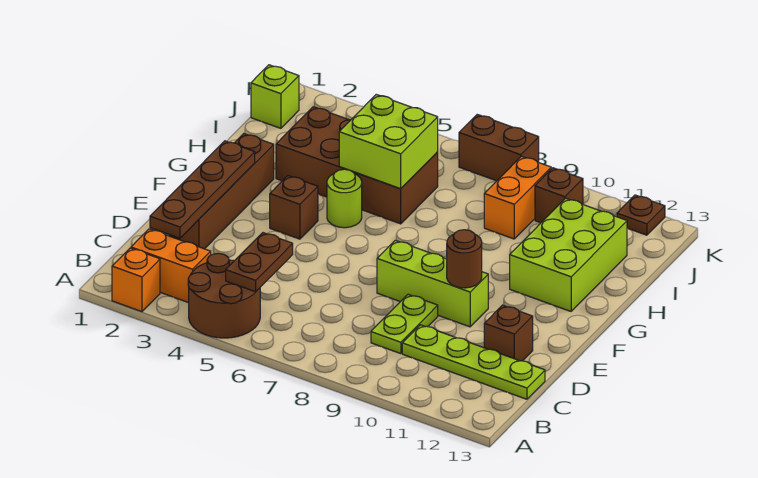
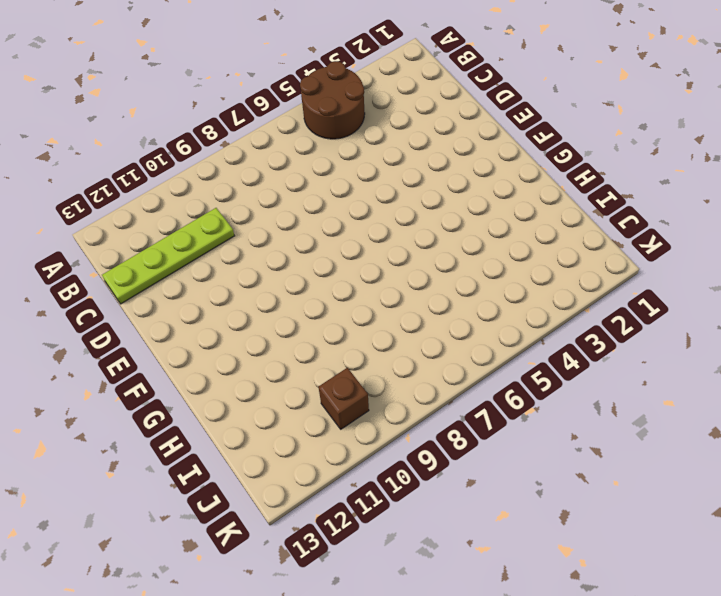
none -> orange brick A2 level 1
none -> orange brick B2:B3 level 1
none -> lime plate C9:D9 level 1

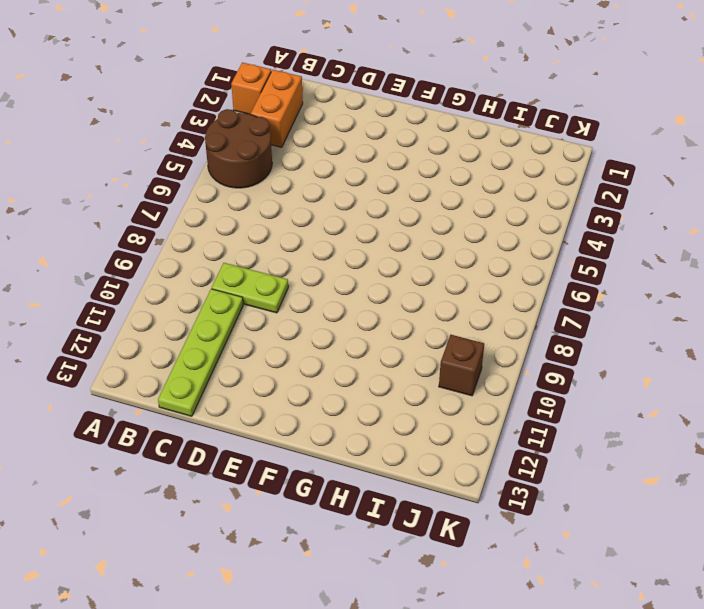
none -> brown brick D2:G2 level 1
none -> brown brick D12 level 1
none -> lime brick E8:E10 level 1

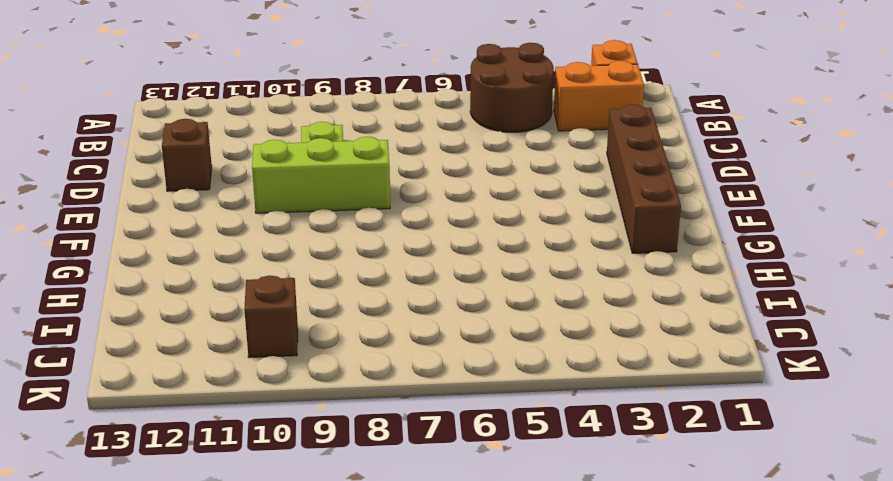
none -> lime plate C10:C13 level 1
none -> brown brick F4 level 1
none -> lime round brick G5 level 1

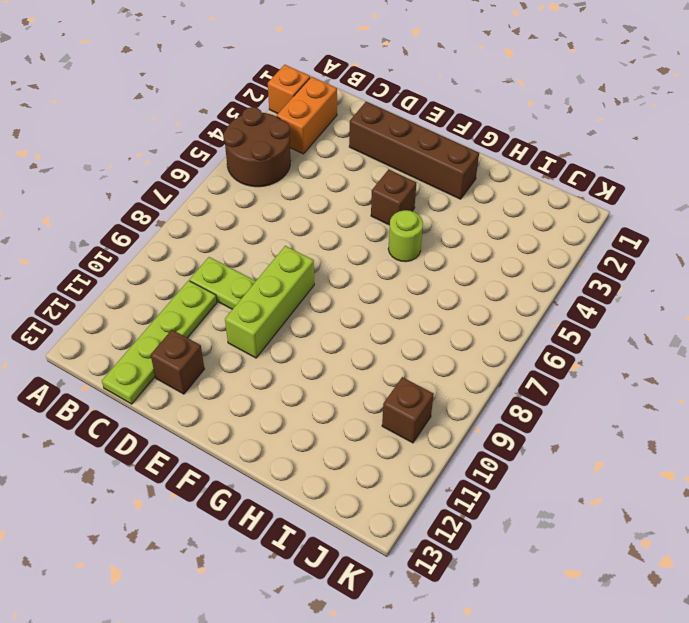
none -> lime brick G11:I12 level 1
none -> brown brick H3:I6 level 1
none -> orange brick I9:J9 level 1

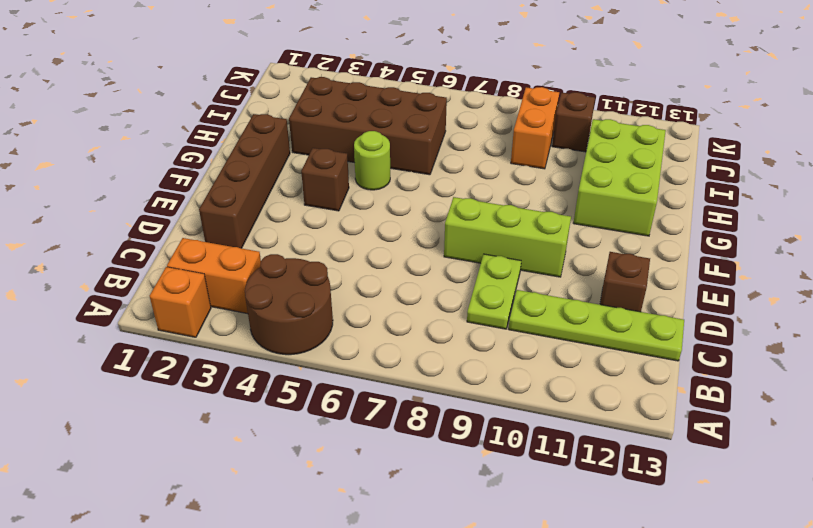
none -> lime brick J1 level 1
none -> brown brick K7:K8 level 1
none -> brown plate K12 level 1

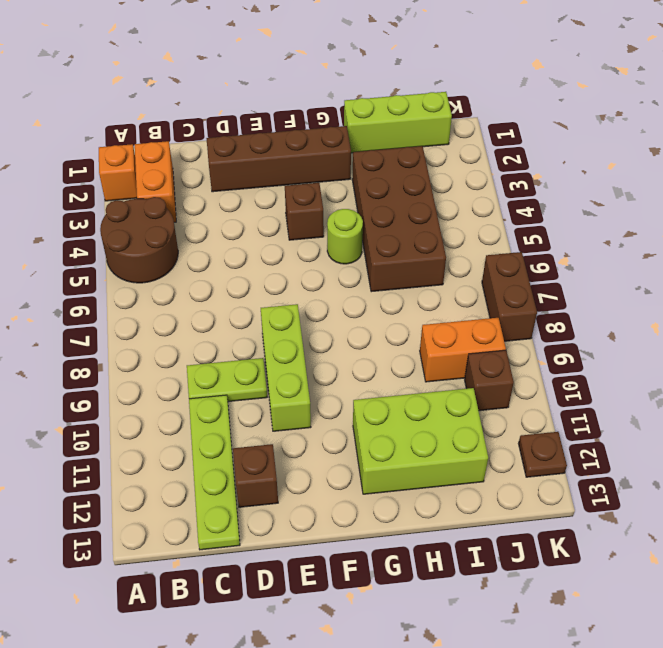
lime brick H1:J1 level 1 -> lime brick J1 level 1
none -> brown plate B5:C5 level 2
none -> brown plate C2:F2 level 2
none -> brown round brick E10 level 2

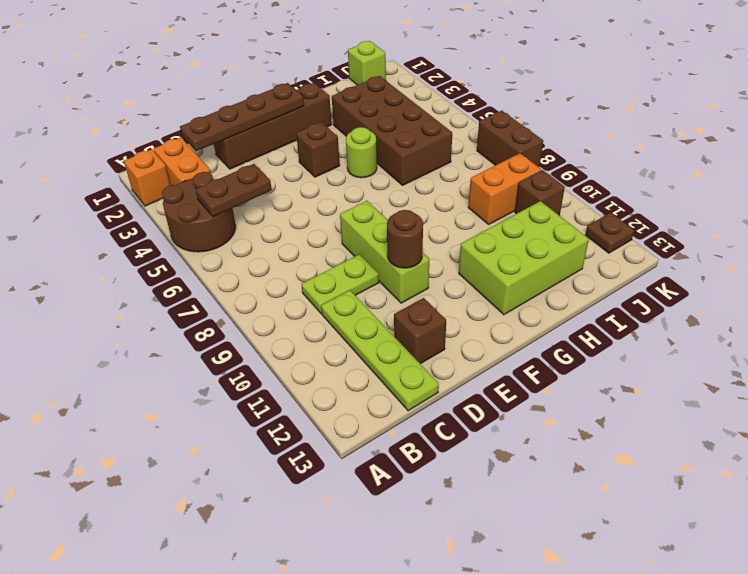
none -> lime brick H5:I6 level 2

